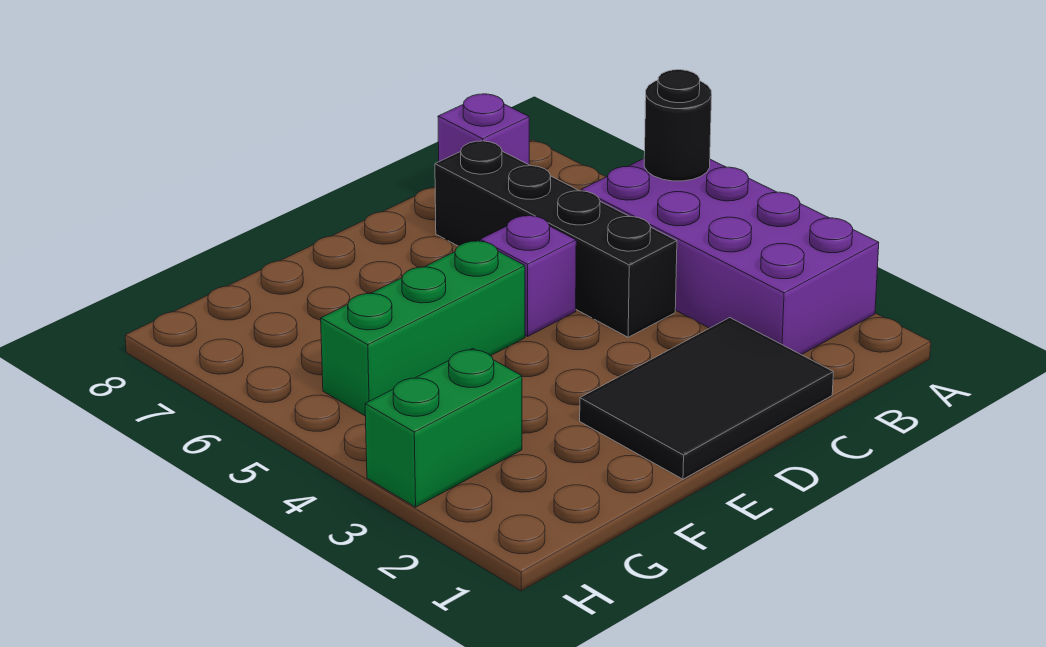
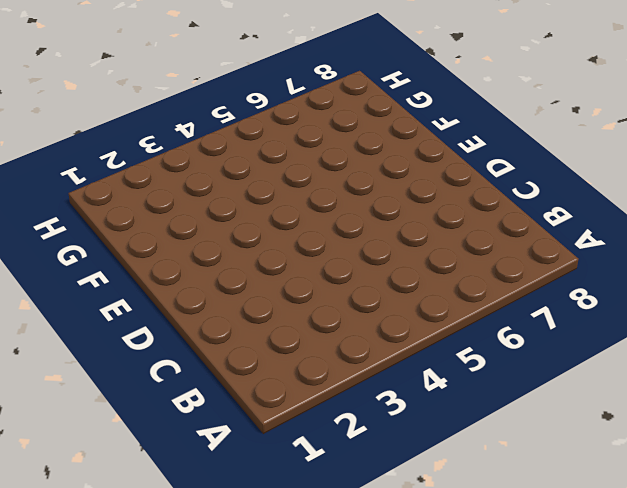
none -> purple brick A2:B5 level 1
none -> purple brick B8 level 1

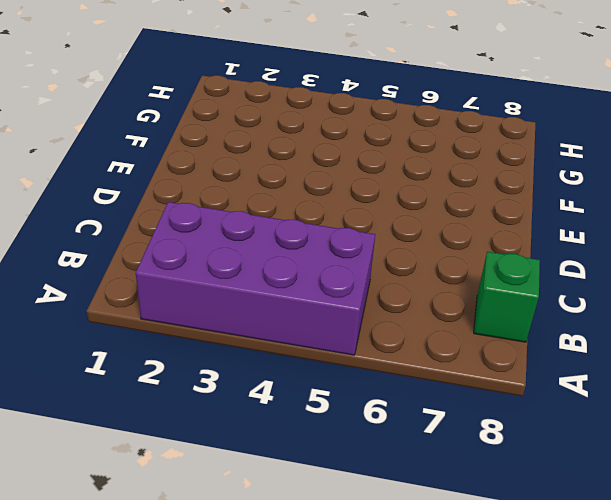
green brick B8 level 1 -> purple brick B8 level 1
none -> black tile C1:E2 level 1
none -> black brick C4:C7 level 1

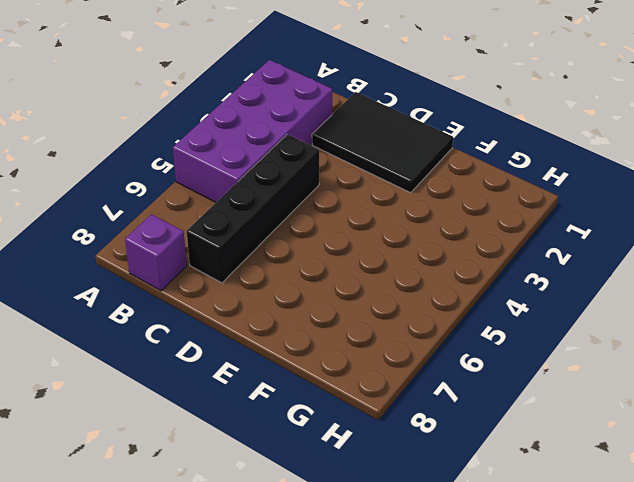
none -> purple brick D5 level 1
none -> green brick E5:G5 level 1

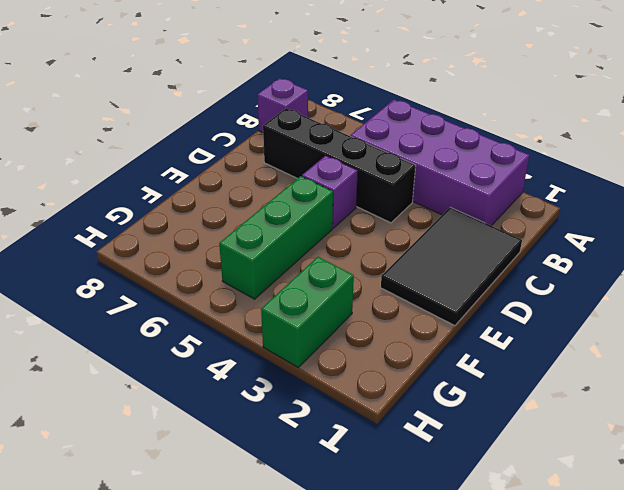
none -> black round brick A5 level 2

